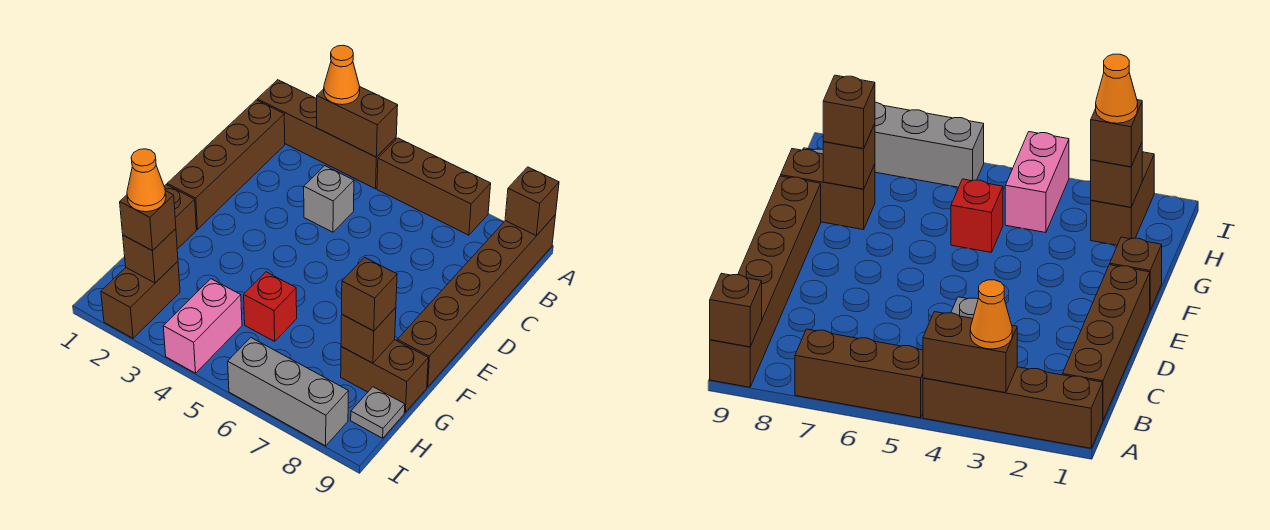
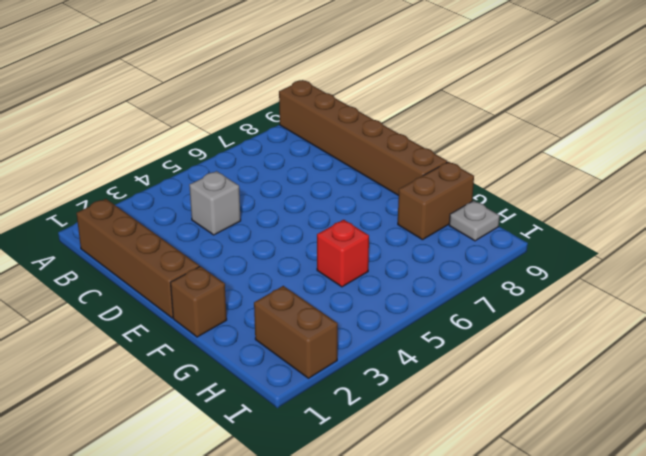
none -> brown brick A1:A4 level 1
none -> brown brick A5:A7 level 1
none -> pink brick H4:I4 level 1

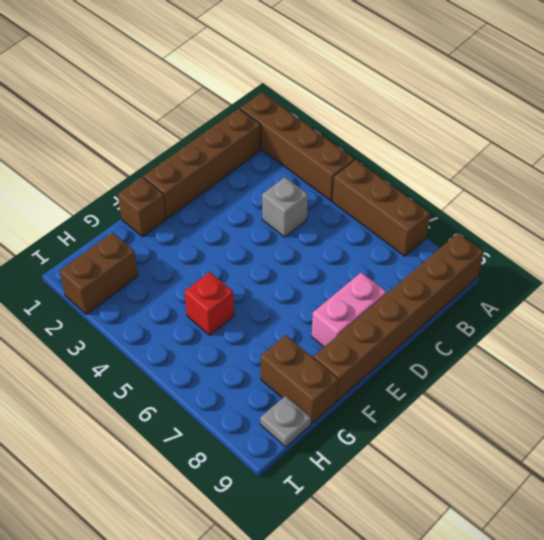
pink brick D8:E8 level 1 -> pink brick H4:I4 level 1
none -> grey brick I6:I8 level 1
none -> brown brick A3:A4 level 2
none -> brown brick A9 level 2

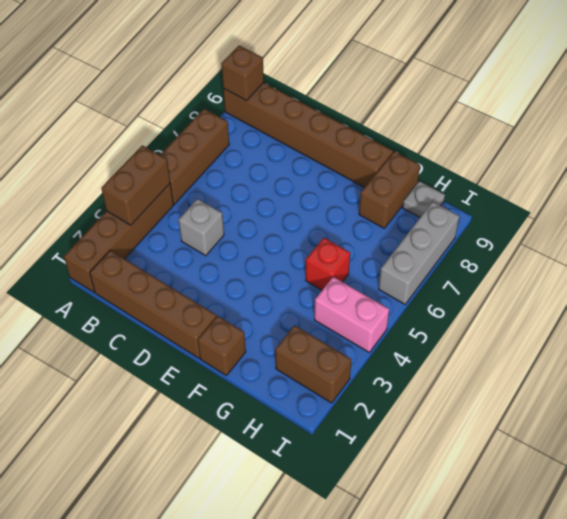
none -> brown brick G8 level 2
none -> brown brick H2 level 2
none -> orange cone A3 level 3

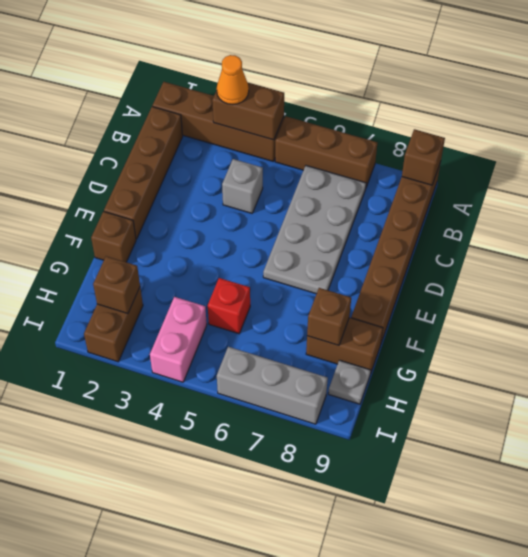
grey plate B6:E7 level 1 -> none
none -> brown brick G8 level 3
none -> brown brick H2 level 3
none -> orange cone H2 level 4

